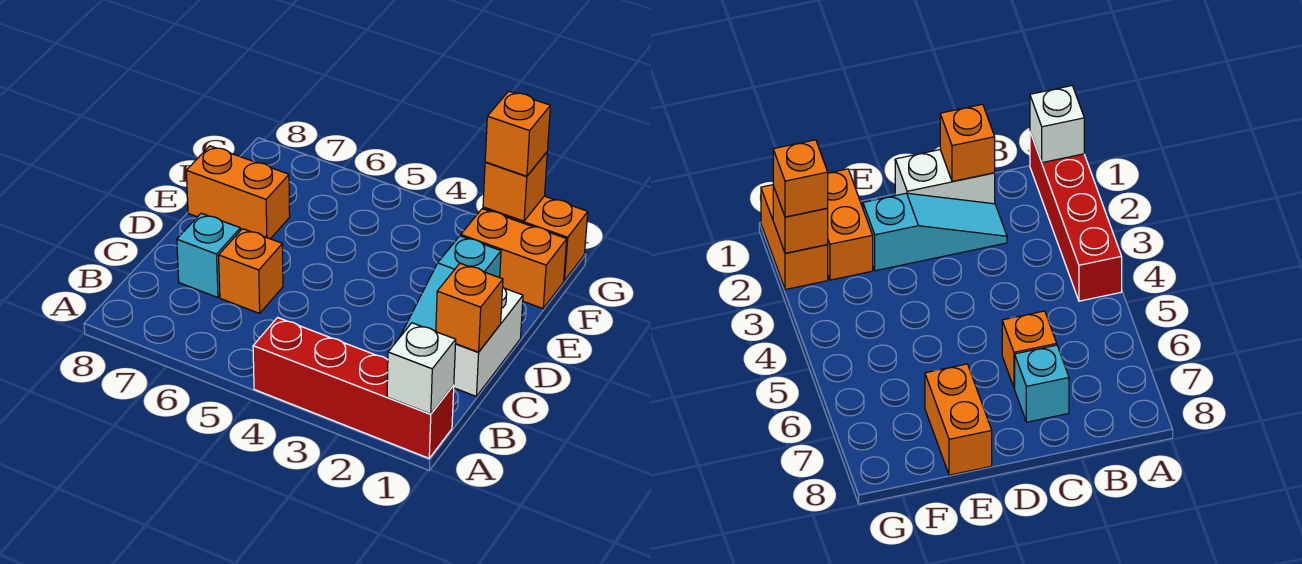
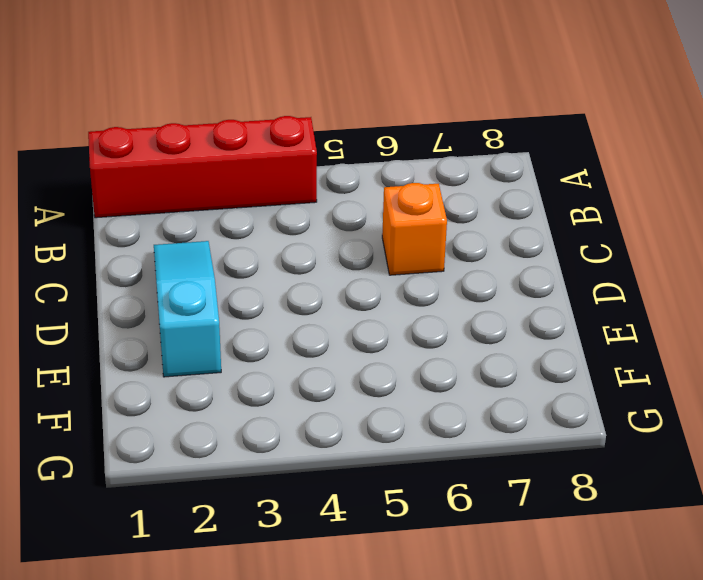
none -> white brick C1:D1 level 1
none -> cyan brick C7 level 1
none -> orange brick E7:E8 level 1

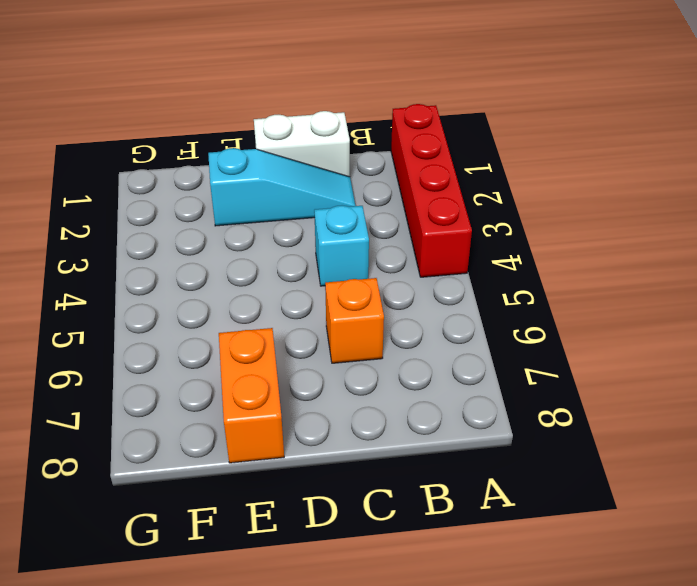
cyan brick C4 level 1 -> cyan brick C7 level 1
none -> orange brick F1:F2 level 1
none -> orange brick G1:G2 level 1
none -> white brick A1 level 2

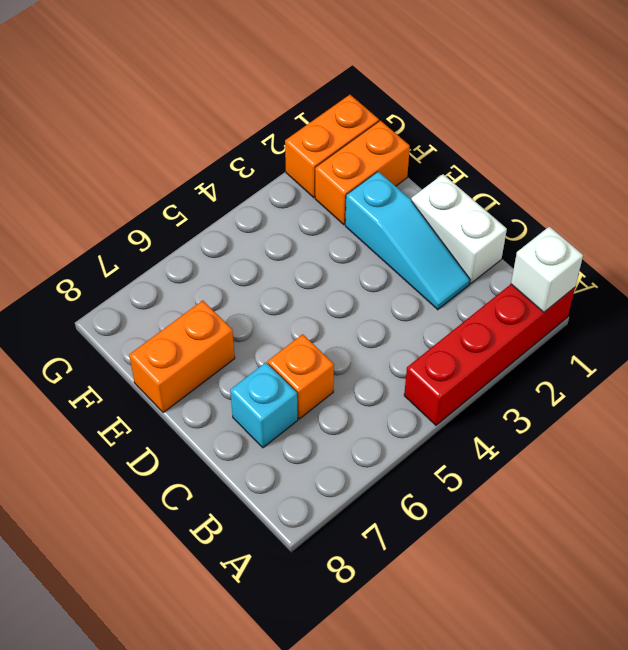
none -> orange brick C1 level 2
none -> orange brick G2 level 2
none -> orange brick G2 level 3

